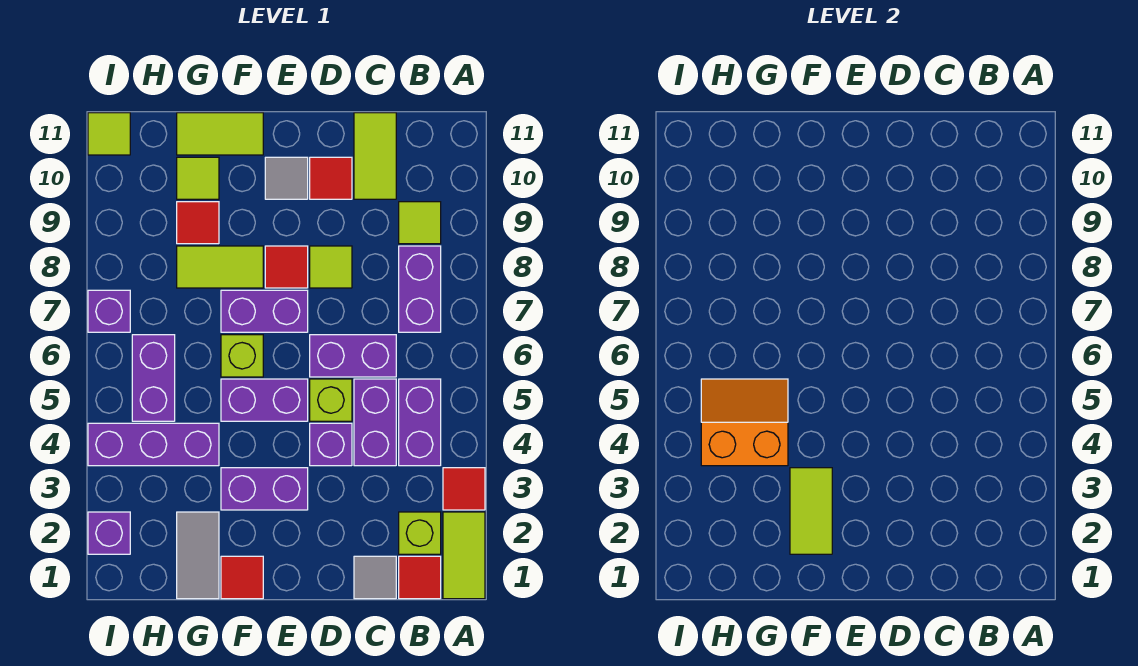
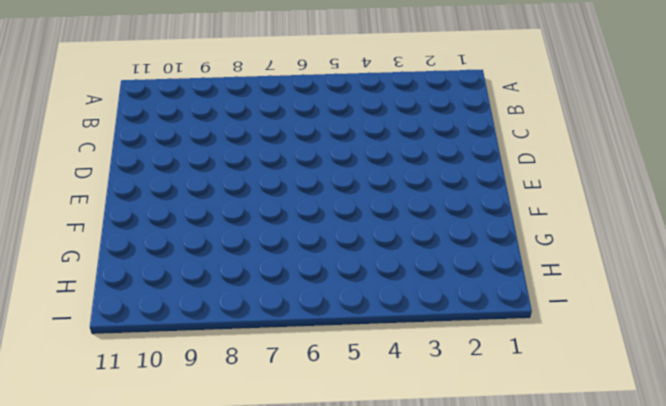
none -> lime tile A1:A2 level 1
none -> red tile A3 level 1
none -> red tile B1 level 1
none -> lime brick B2 level 1

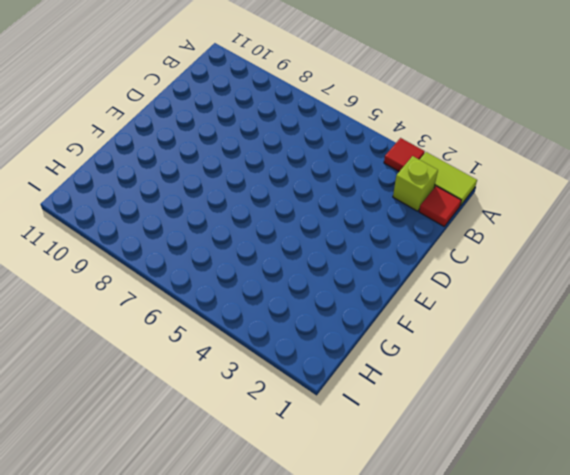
none -> purple brick B4:B5 level 1
none -> purple brick B7:B8 level 1
none -> lime tile B9 level 1
none -> grey tile C1 level 1

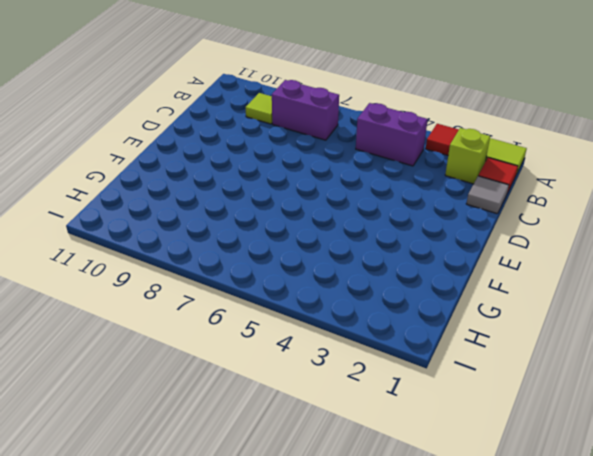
none -> purple brick C4:C5 level 1
none -> purple brick C6:D6 level 1
none -> lime tile C10:C11 level 1
none -> purple brick D4 level 1

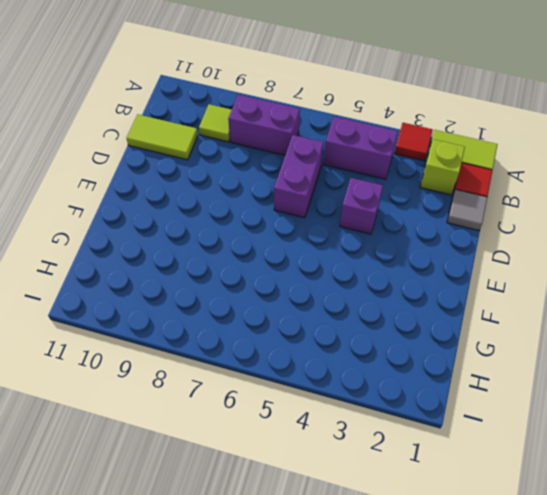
none -> purple brick C4:C5 level 1
none -> lime brick D5 level 1
none -> lime tile D8 level 1
none -> red tile D10 level 1

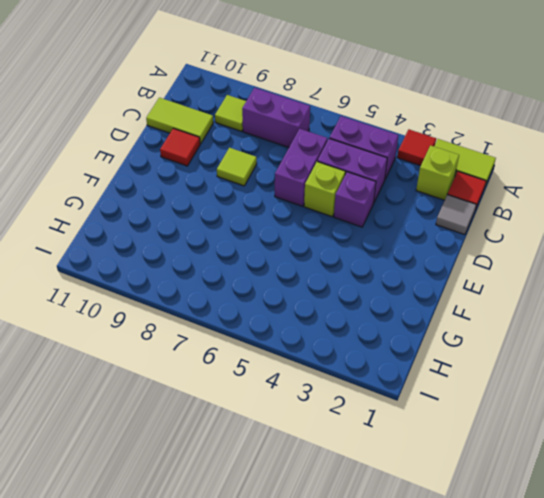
none -> purple brick E3:F3 level 1
none -> purple brick E5:F5 level 1
none -> purple brick E7:F7 level 1
none -> red tile E8 level 1

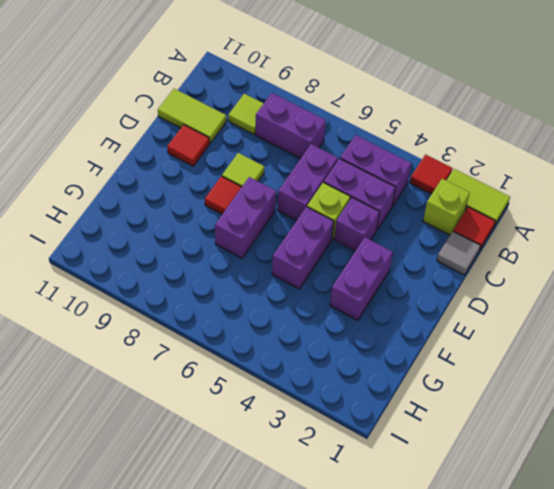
none -> grey tile E10 level 1
none -> red tile F1 level 1
none -> lime brick F6 level 1
none -> lime tile F8:G8 level 1

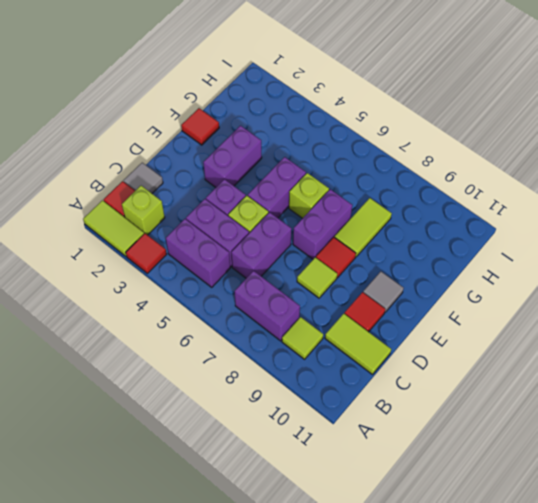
none -> lime tile F11:G11 level 1
none -> grey tile G1:G2 level 1
none -> purple brick G4:I4 level 1
none -> red tile G9 level 1

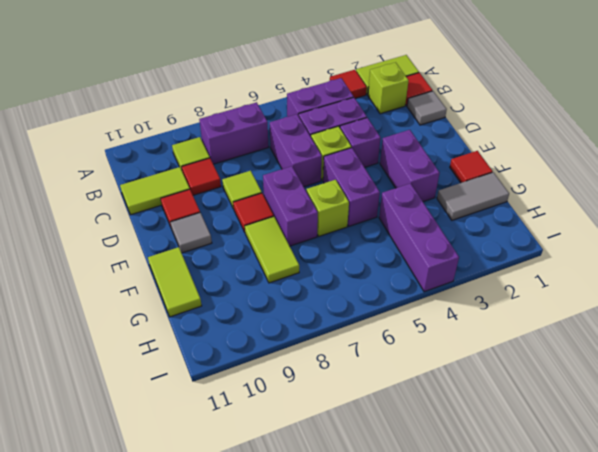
red tile C9 level 1 -> red tile G9 level 1
none -> lime tile G10 level 1
none -> purple brick H5:H6 level 1
none -> purple brick I2 level 1
none -> purple brick I7 level 1

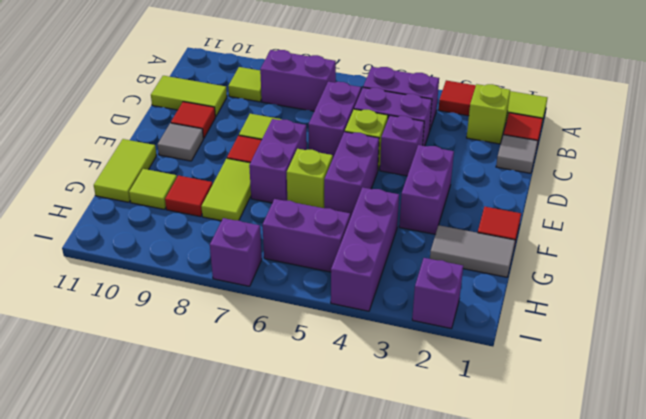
none -> lime tile I11 level 1
none -> lime tile F2:F3 level 2
none -> orange slope G4:H5 level 2 top 4

